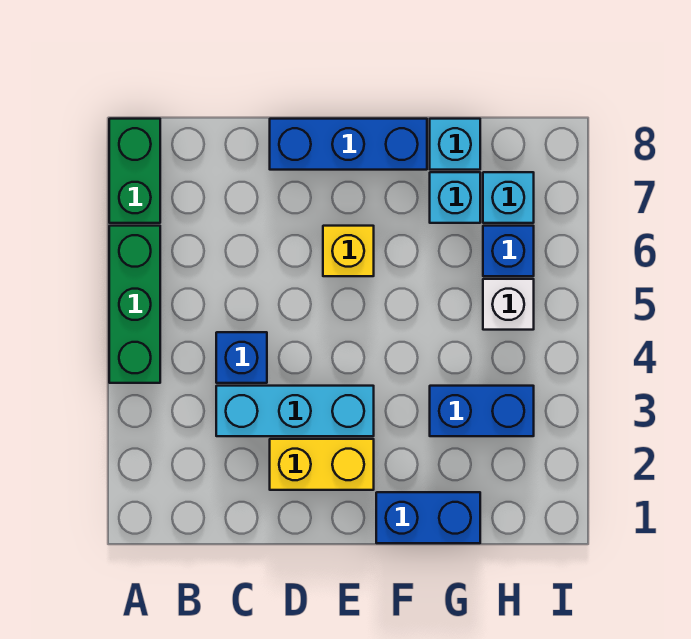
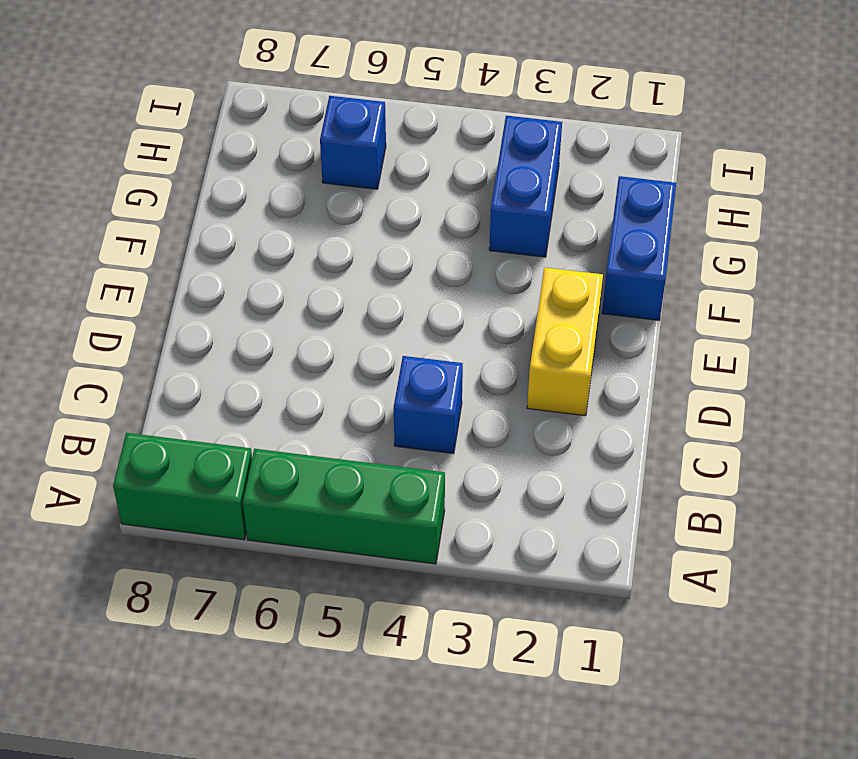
none -> cyan brick C3:E3 level 1
none -> blue brick D8:F8 level 1
none -> yellow brick E6 level 1

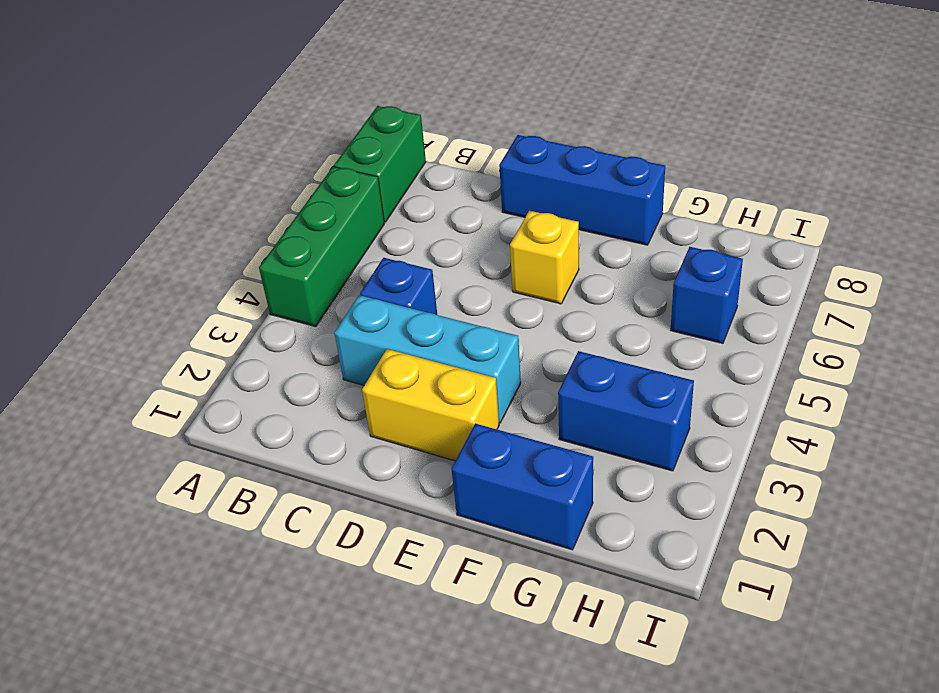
none -> cyan brick G7 level 1
none -> cyan brick G8 level 1
none -> white brick H5 level 1

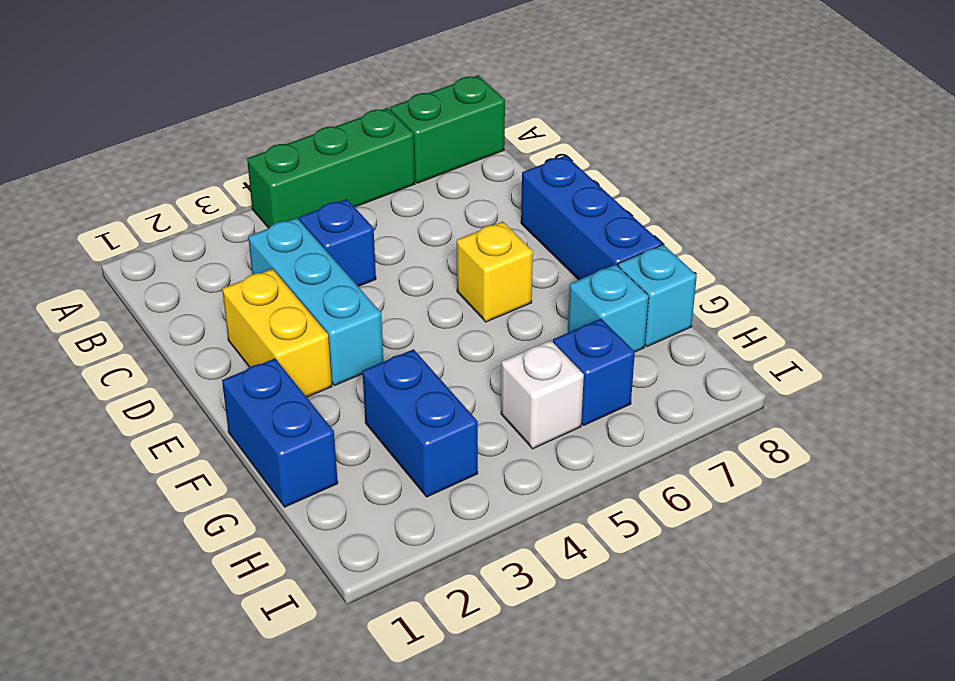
none -> cyan brick H7 level 1

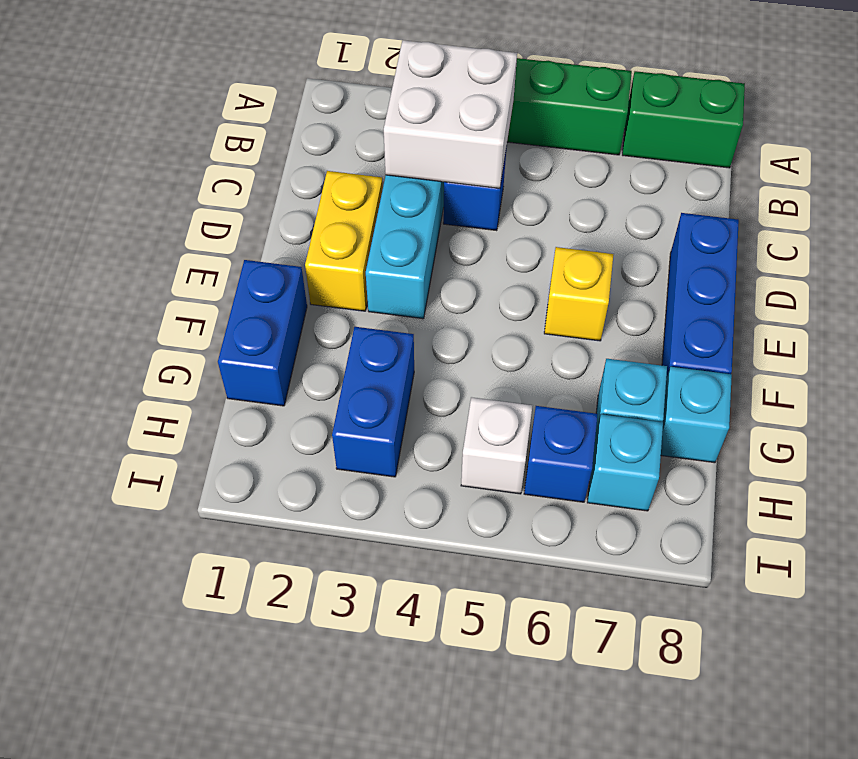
white brick B3:C4 level 2 -> none

